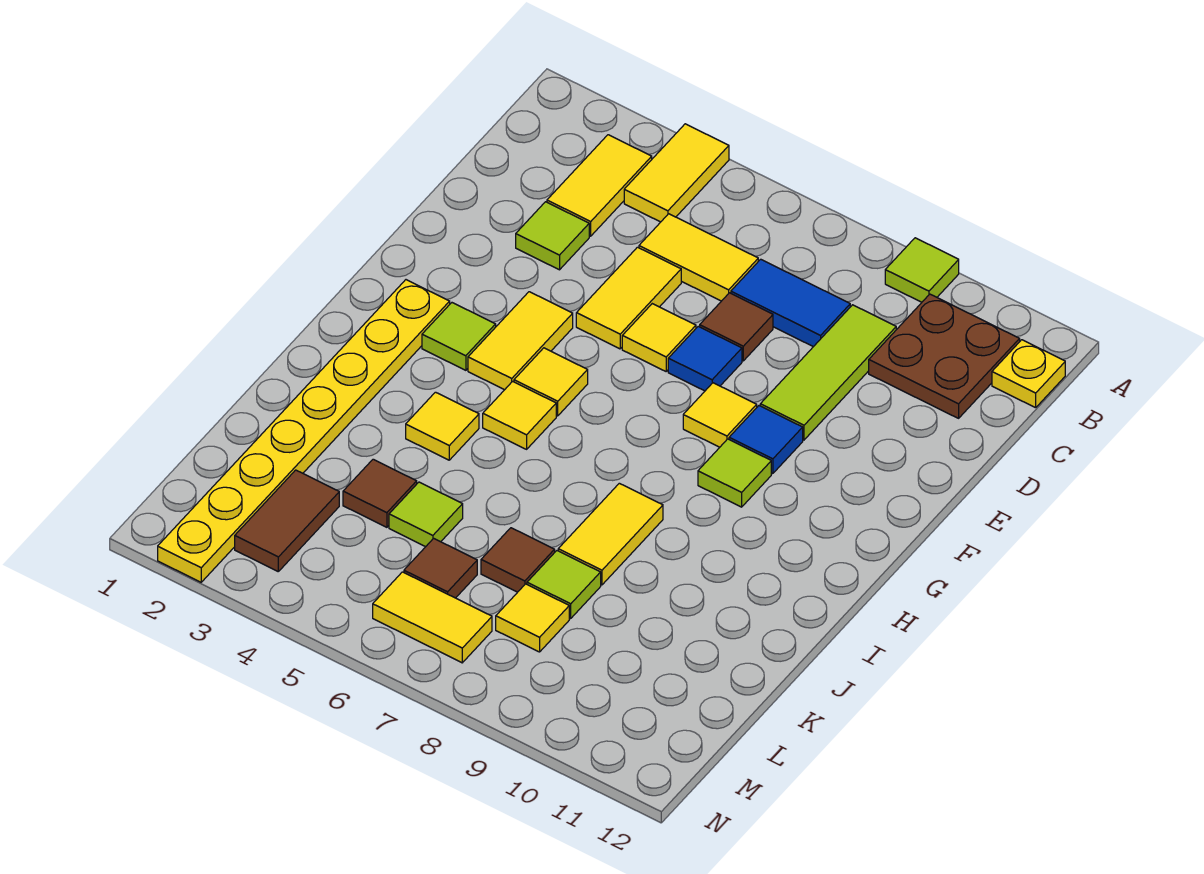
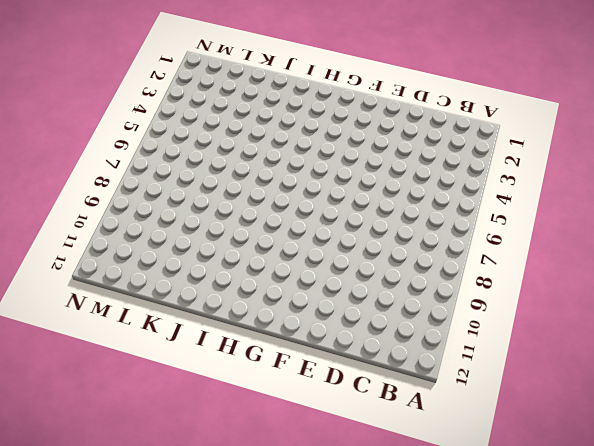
none -> yellow tile A4:B4 level 1
none -> lime tile A9 level 1
none -> yellow tile B3:C3 level 1
none -> brown plate B10:C11 level 1

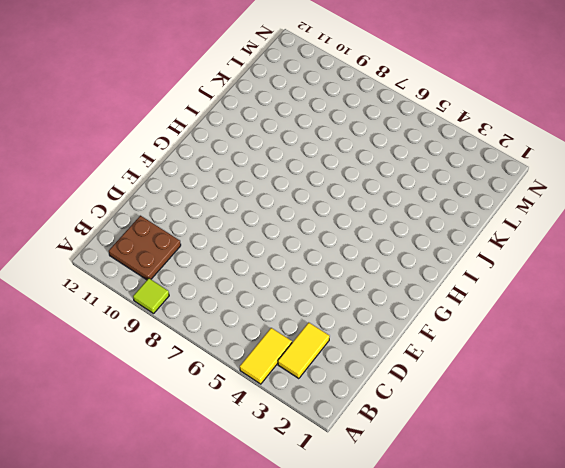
none -> yellow plate B12 level 1
none -> yellow tile C5:C6 level 1
none -> blue tile C7:C8 level 1
none -> lime tile C9:E9 level 1

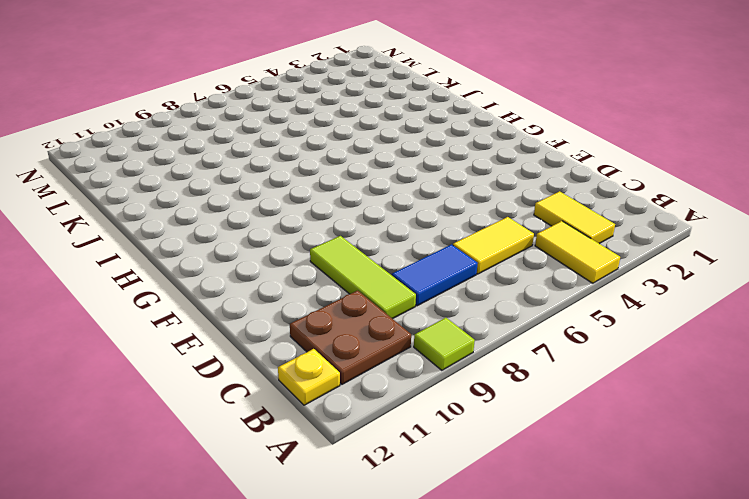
none -> lime tile D3 level 1
none -> yellow tile D5:E5 level 1
none -> brown tile D7 level 1
none -> yellow tile E6 level 1

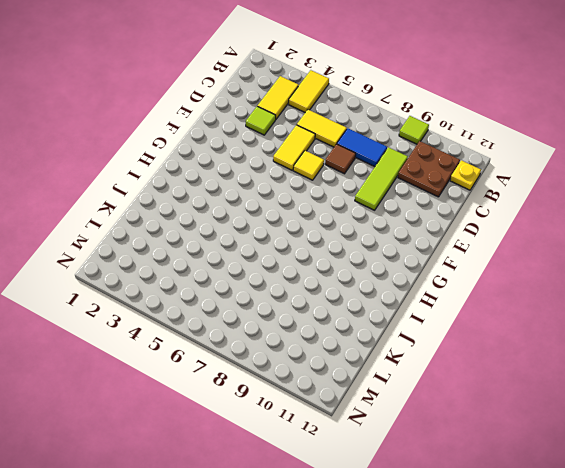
none -> blue tile E7 level 1
none -> yellow tile F4:G4 level 1
none -> yellow tile F8 level 1
none -> blue tile F9 level 1

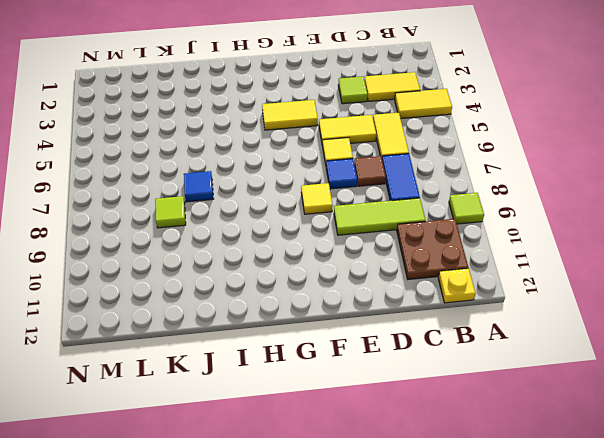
blue tile J7 level 1 -> blue tile F9 level 1
none -> yellow plate G2:N2 level 1
none -> lime tile G3 level 1
none -> yellow tile G5 level 1
none -> lime tile G9 level 1

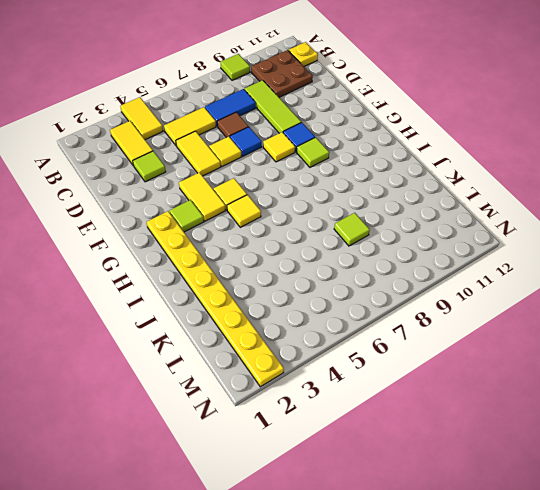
none -> yellow tile I4 level 1
none -> yellow tile I8:J8 level 1
none -> brown tile K4 level 1
none -> lime tile K5 level 1

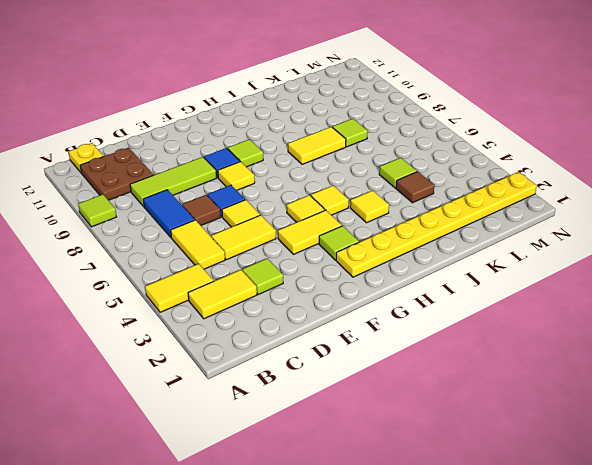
none -> brown tile K7 level 1
none -> brown tile L3:M3 level 1
none -> brown tile L6 level 1
none -> yellow tile L8 level 1

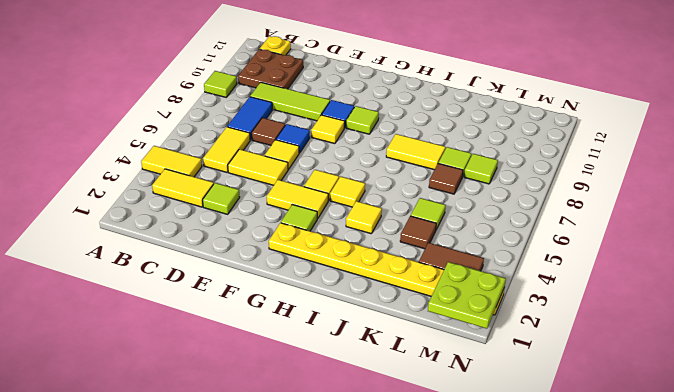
lime tile L8 level 1 -> yellow tile L8 level 1
lime plate M1:N2 level 2 -> none
none -> brown tile L6 level 1
none -> yellow tile M6:M7 level 1

